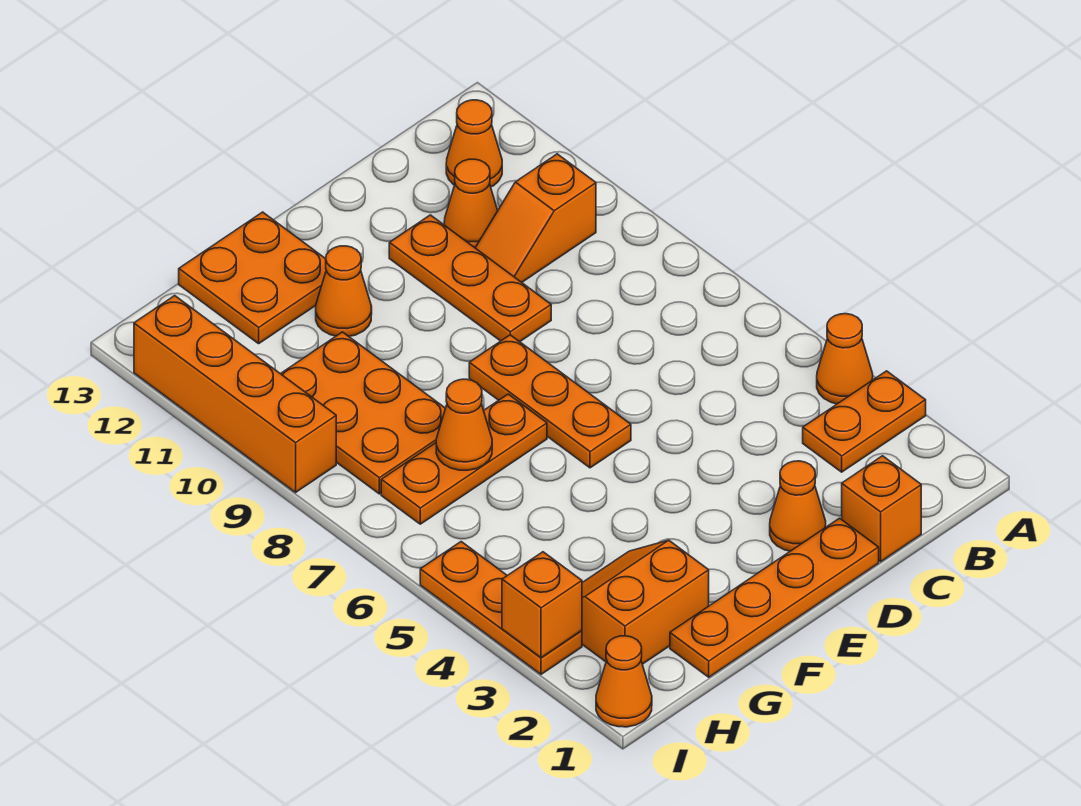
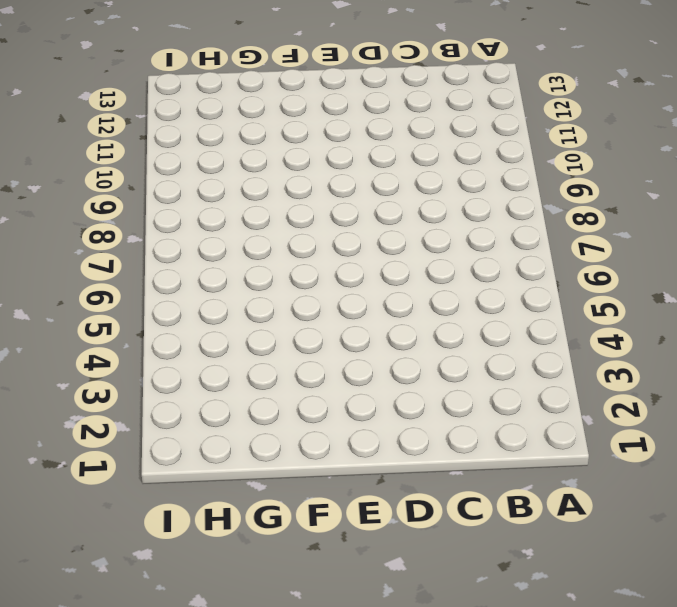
none -> orange plate A3:B3 level 1
none -> orange cone A4 level 1
none -> orange slope B10:C10 level 1 top B

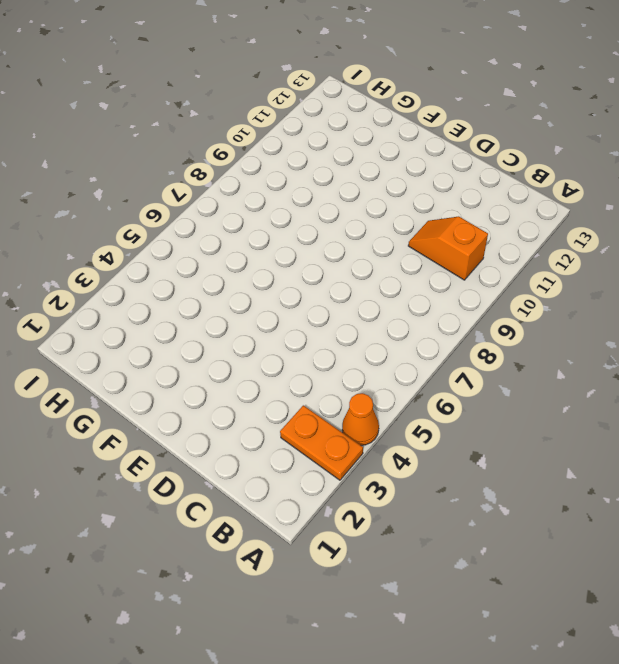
none -> orange cone B12 level 1
none -> orange brick C1 level 1
none -> orange cone C11 level 1

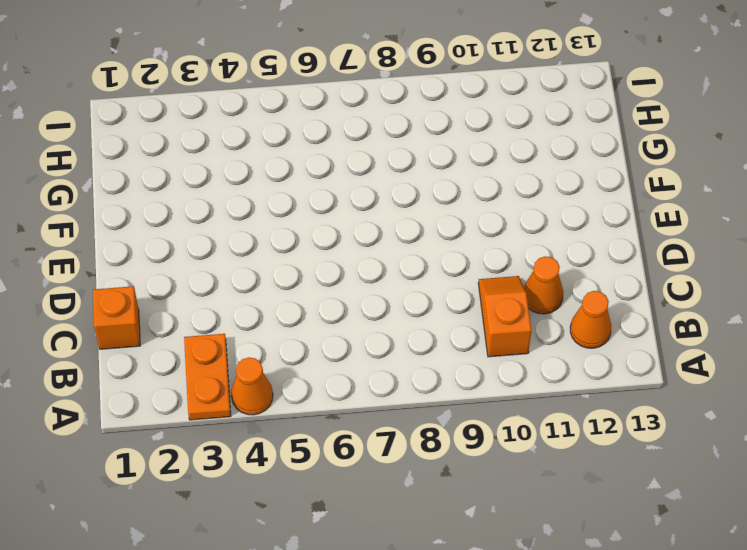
none -> orange plate D1:G1 level 1
none -> orange cone D2 level 1
none -> orange plate D9:D11 level 1

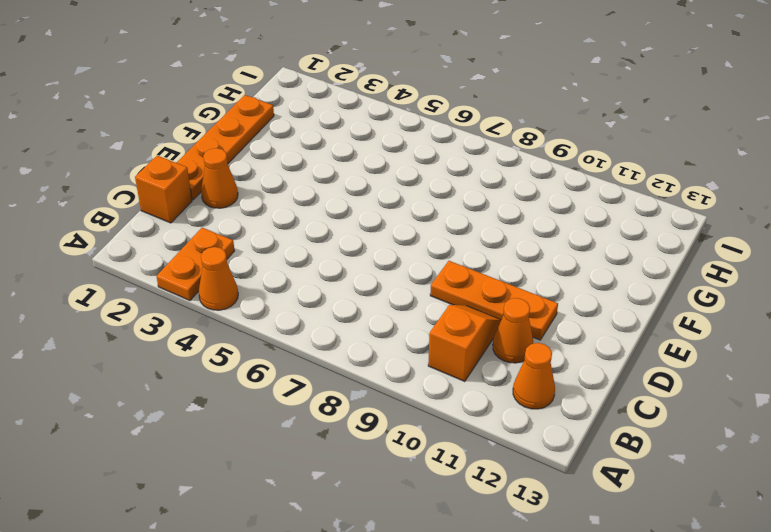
none -> orange plate E6:E8 level 1
none -> orange plate F7:H7 level 1
none -> orange cone F11 level 1

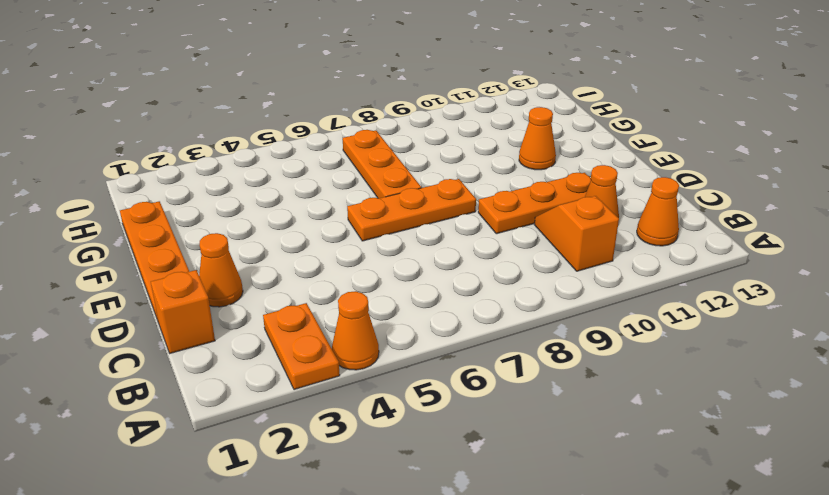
none -> orange plate F12:G13 level 1
none -> orange slope G2:H3 level 1 top 2
none -> orange plate G8:H10 level 1

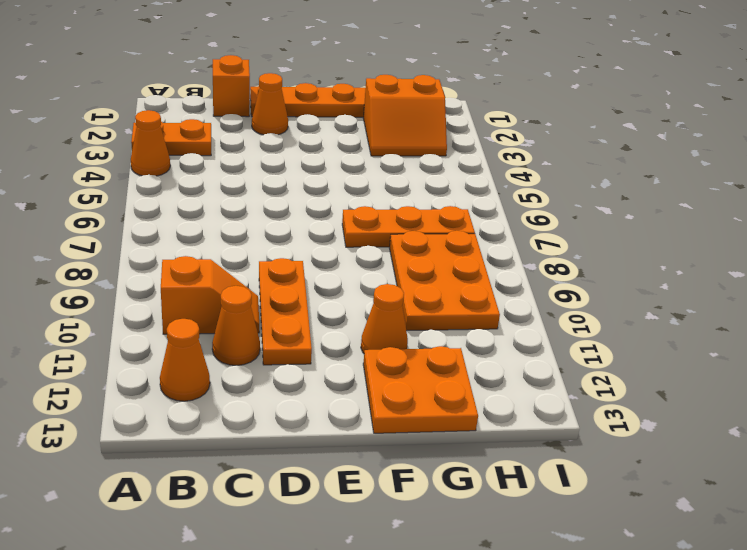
none -> orange plate E6:E8 level 1
none -> orange cone I1 level 1
none -> orange plate I3:I5 level 1

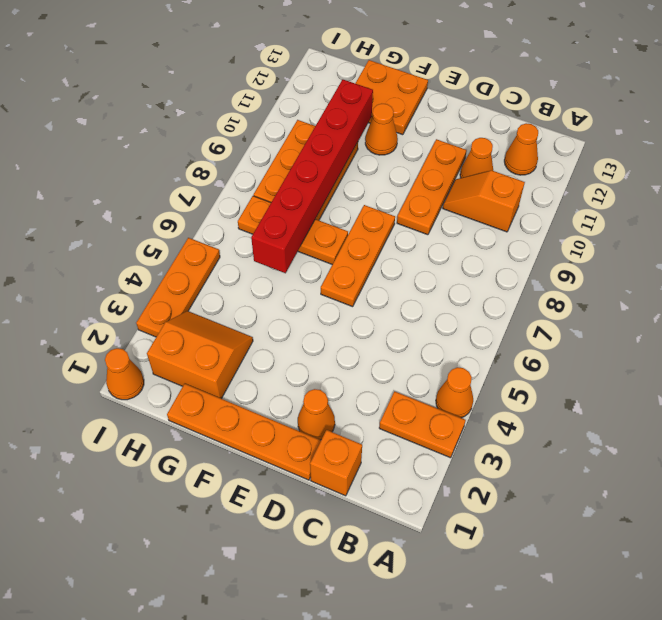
red brick G6:G11 level 2 -> orange cone G7 level 2
none -> orange brick I9:I12 level 1
none -> orange brick I3 level 2

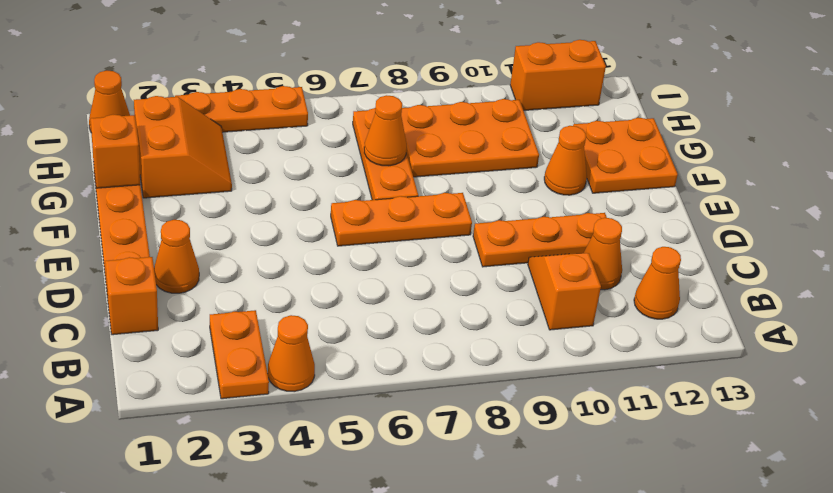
orange brick G1 level 2 -> orange brick I3 level 2
orange brick I11:I12 level 1 -> orange brick I9:I12 level 1

